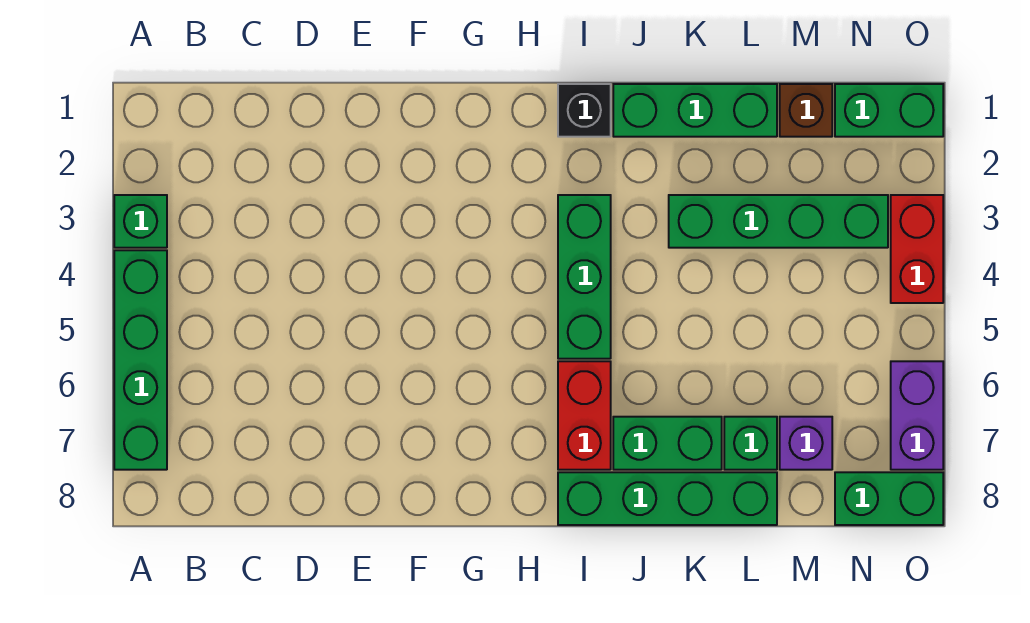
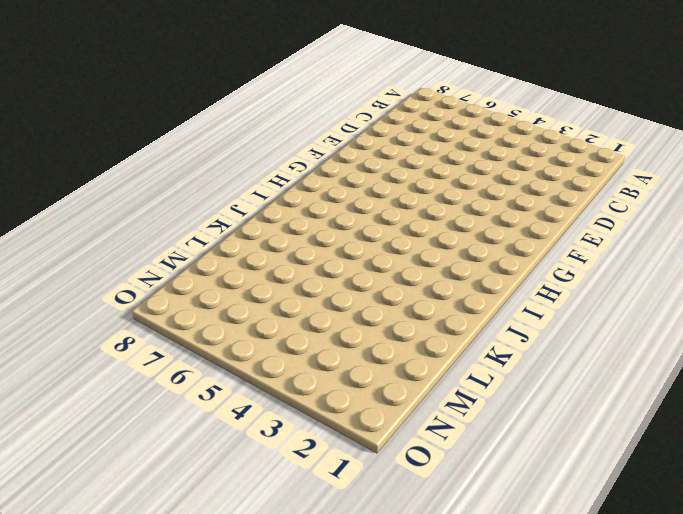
none -> green brick A3 level 1
none -> green brick A4:A7 level 1
none -> black brick I1 level 1

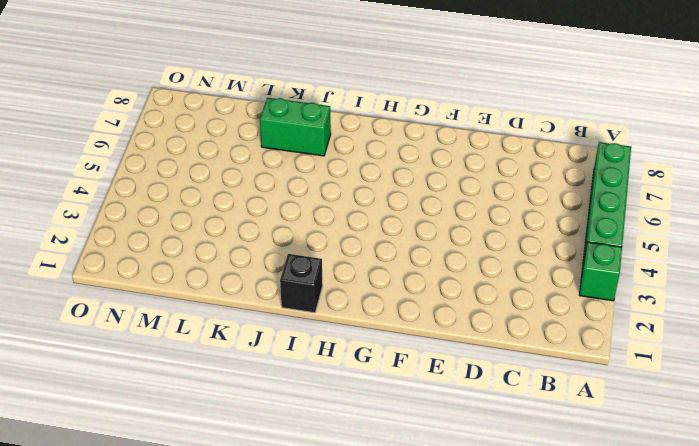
none -> green brick I3:I5 level 1
none -> red brick I6:I7 level 1
none -> green brick I8:L8 level 1

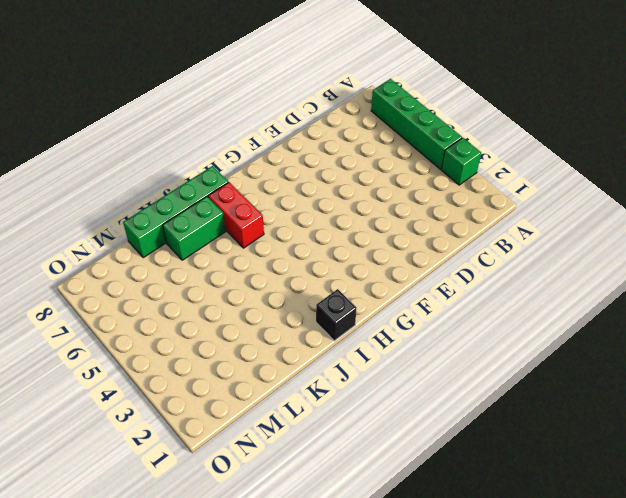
none -> green brick I3:I5 level 1
none -> green brick J1:L1 level 1
none -> green brick K3:N3 level 1

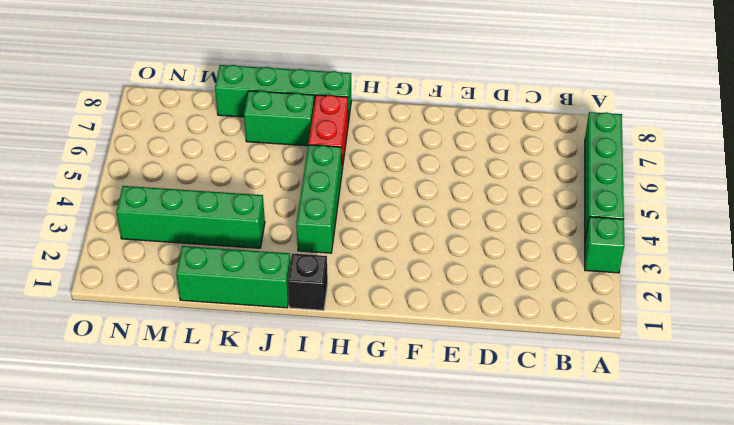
none -> green brick L7 level 1
none -> brown brick M1 level 1
none -> purple brick M7 level 1

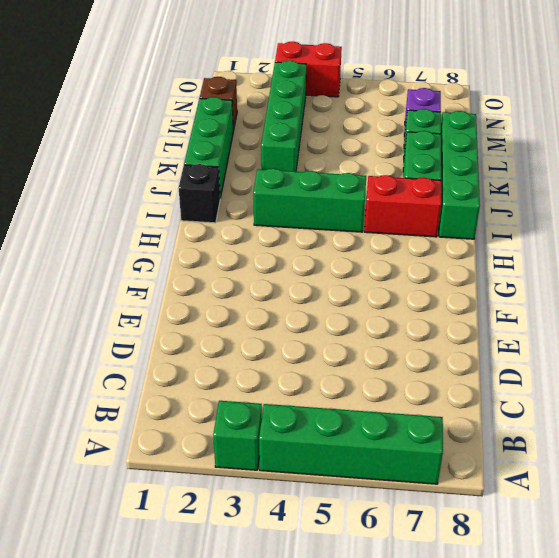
none -> green brick N1:O1 level 1
none -> green brick N8:O8 level 1
none -> purple brick O6:O7 level 1

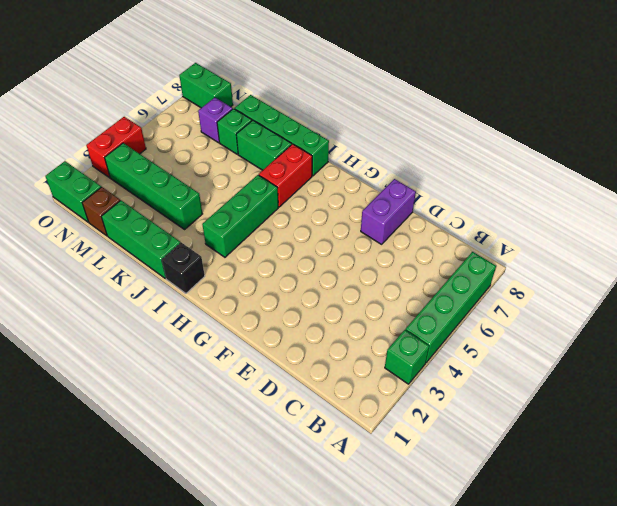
purple brick E7:E8 level 1 -> purple brick O6:O7 level 1

